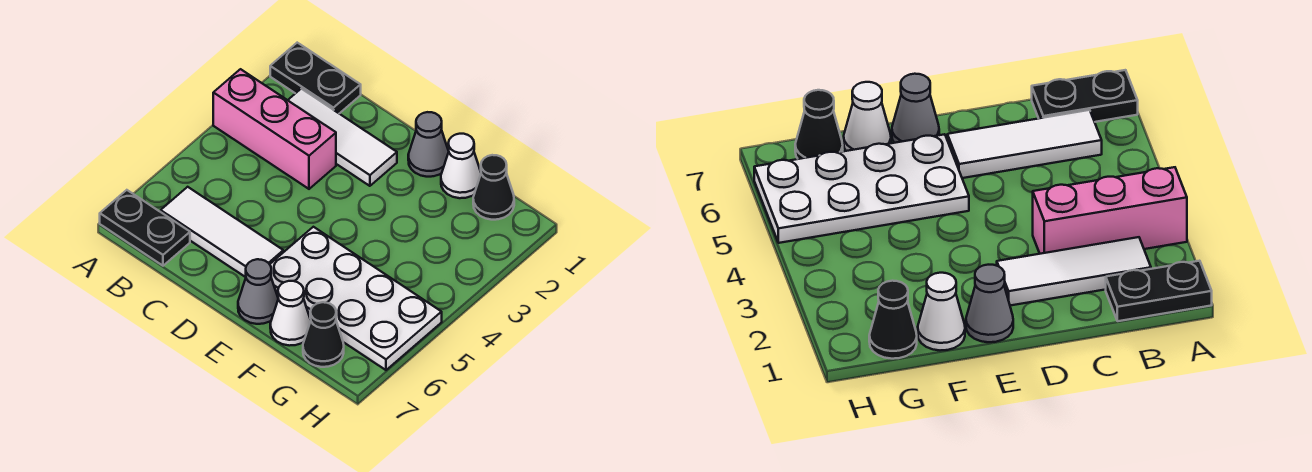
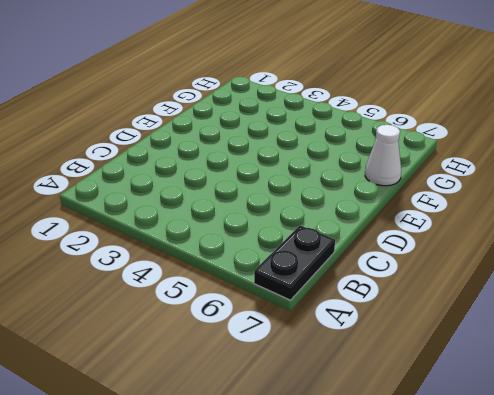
none -> black plate A1:B1 level 1
none -> pink brick A3:C3 level 1
none -> white tile B2:D2 level 1

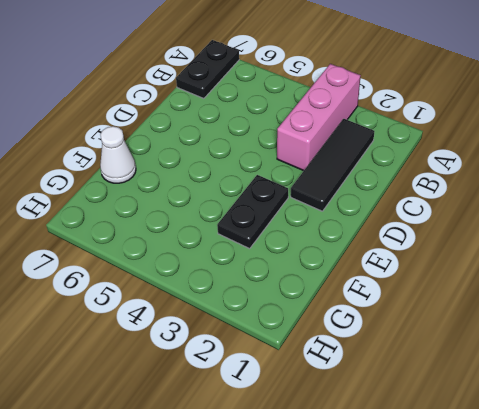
black tile B2:D2 level 1 -> white tile B2:D2 level 1
black plate E3:F3 level 1 -> black plate A1:B1 level 1
none -> white tile B6:D6 level 1
none -> grey cone E1 level 1
none -> white plate E5:H6 level 1

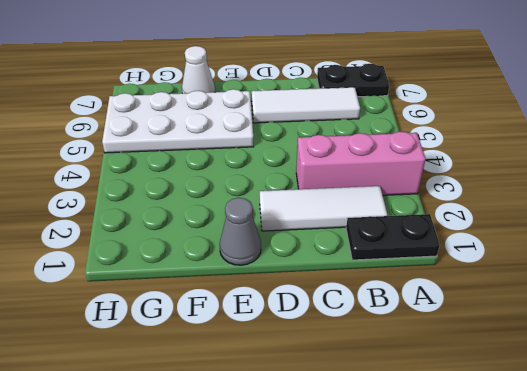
none -> grey cone E7 level 1
none -> white cone F1 level 1
none -> black cone G1 level 1

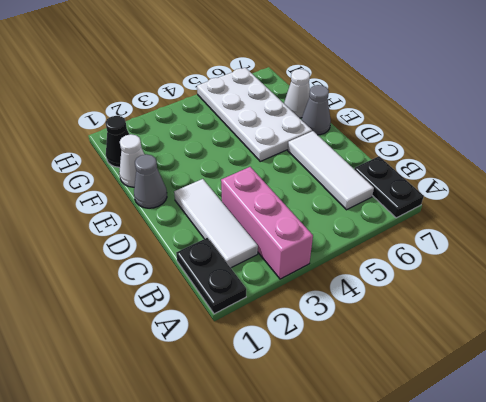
none -> black cone G7 level 1

